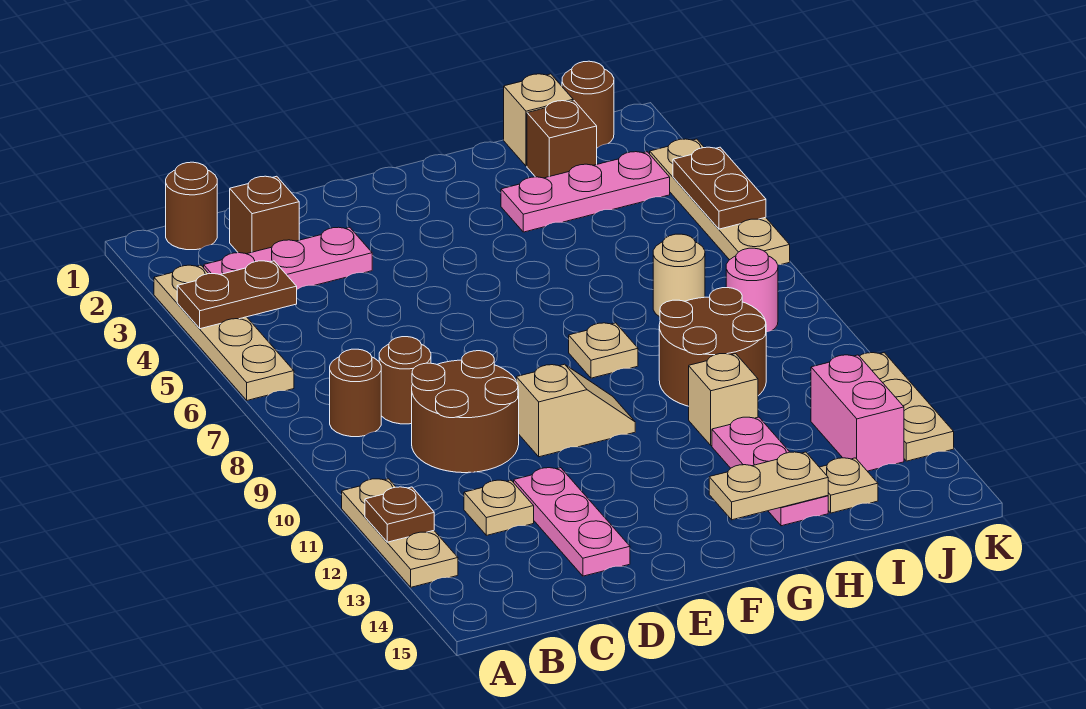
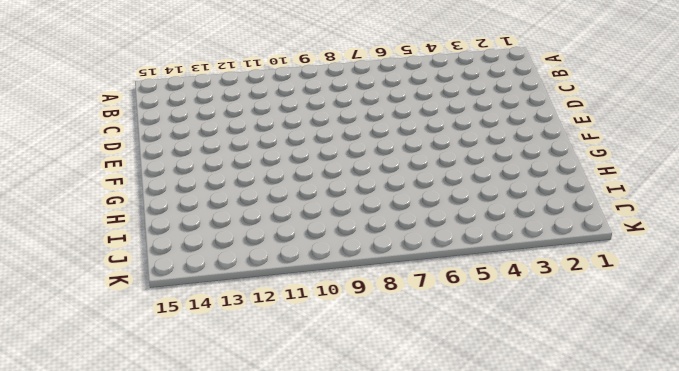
none -> tan plate A3:A6 level 1
none -> tan plate A11:A13 level 1
none -> brown round brick B1 level 1

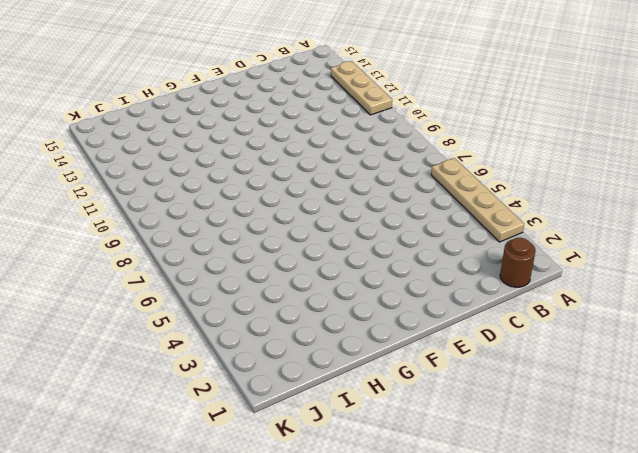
none -> pink plate B3:D3 level 1
none -> brown round brick B8 level 1
none -> brown brick C2 level 1

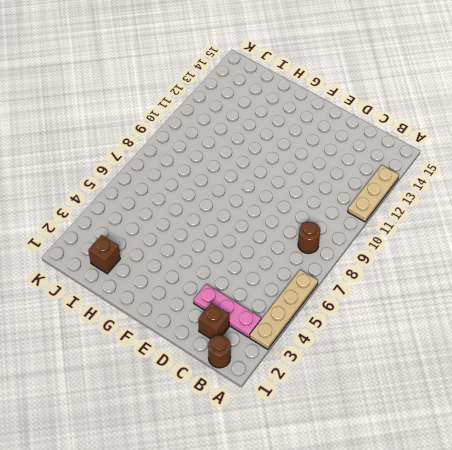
none -> brown round brick C8 level 1
none -> brown round brick C9:D10 level 1
none -> tan plate C12 level 1

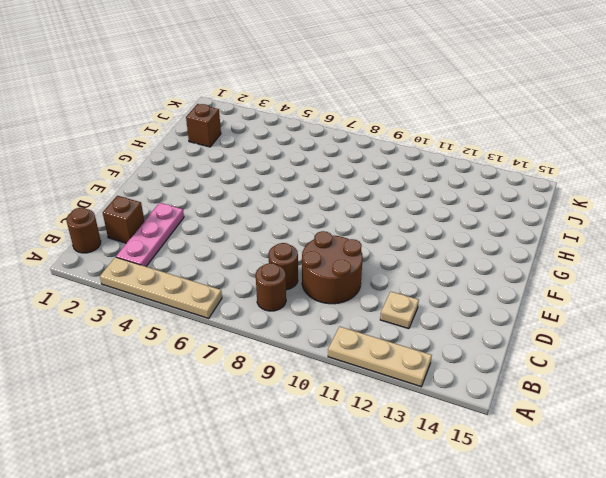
none -> pink plate D12:D14 level 1
none -> tan slope E10:F10 level 1 top E
none -> tan plate G8 level 1

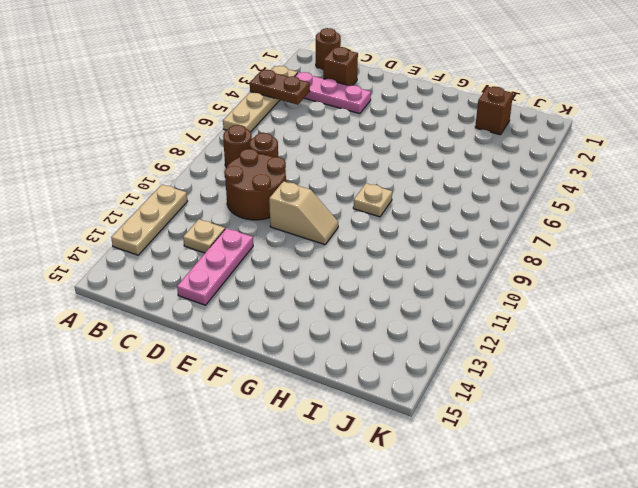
none -> pink plate H3:J3 level 1
none -> brown round brick H9:I10 level 1
none -> tan brick H11 level 1

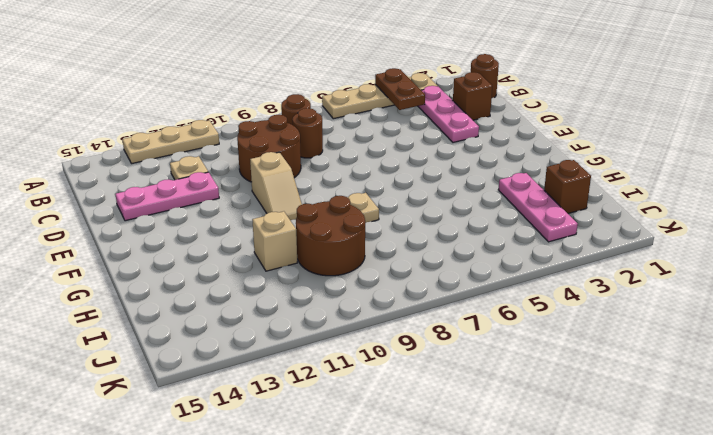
none -> pink plate H12:H14 level 1
none -> tan brick I1 level 1
none -> tan round brick I7 level 1

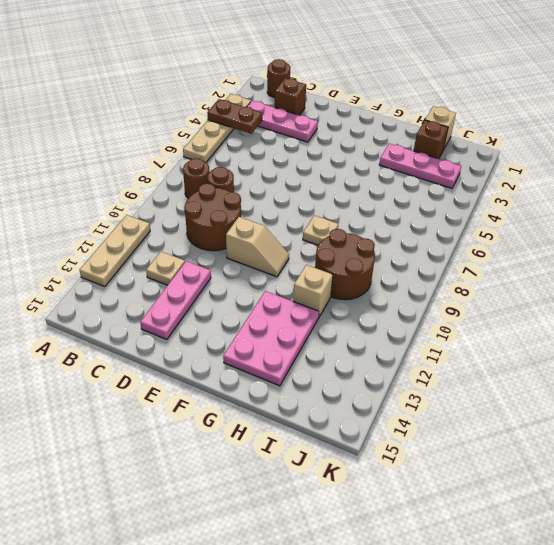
pink plate G12:H14 level 1 -> pink plate H12:H14 level 1
none -> tan round brick I7 level 1
none -> tan plate I14 level 1
none -> brown round brick J1 level 1

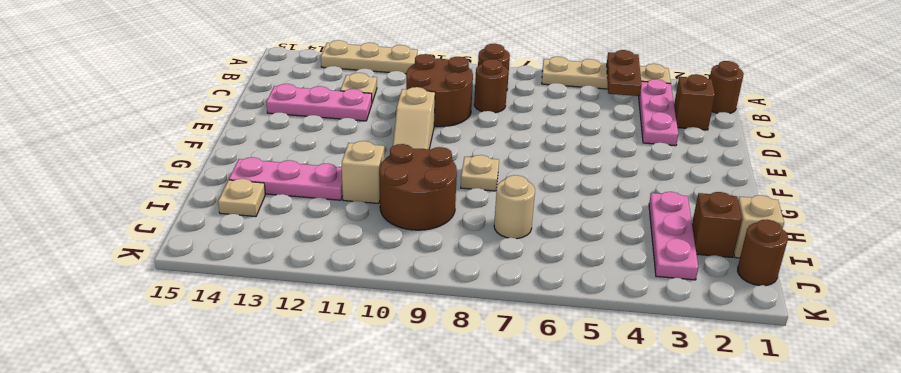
none -> pink round brick J8 level 1
none -> pink brick J12:J13 level 1
none -> tan plate K3:K6 level 1

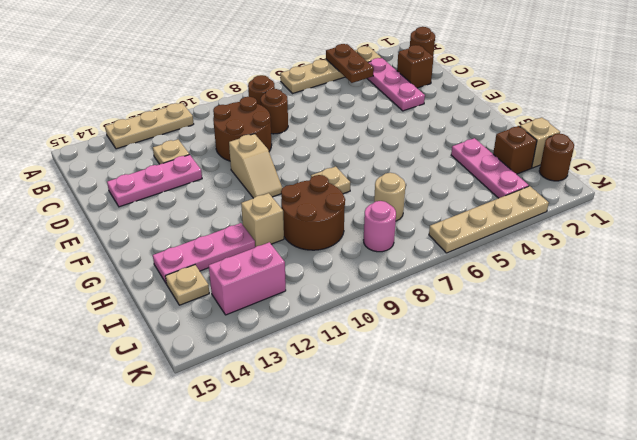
none -> tan plate K11:K13 level 1
none -> brown plate A12 level 2
none -> tan plate G14:H14 level 2

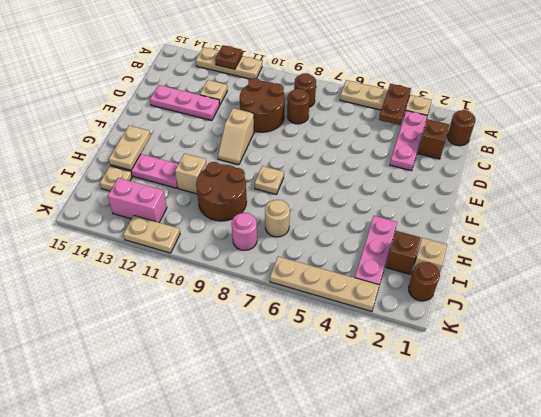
tan plate K11:K12 level 1 -> tan plate K11:K13 level 1
none -> brown plate K4:K5 level 2

